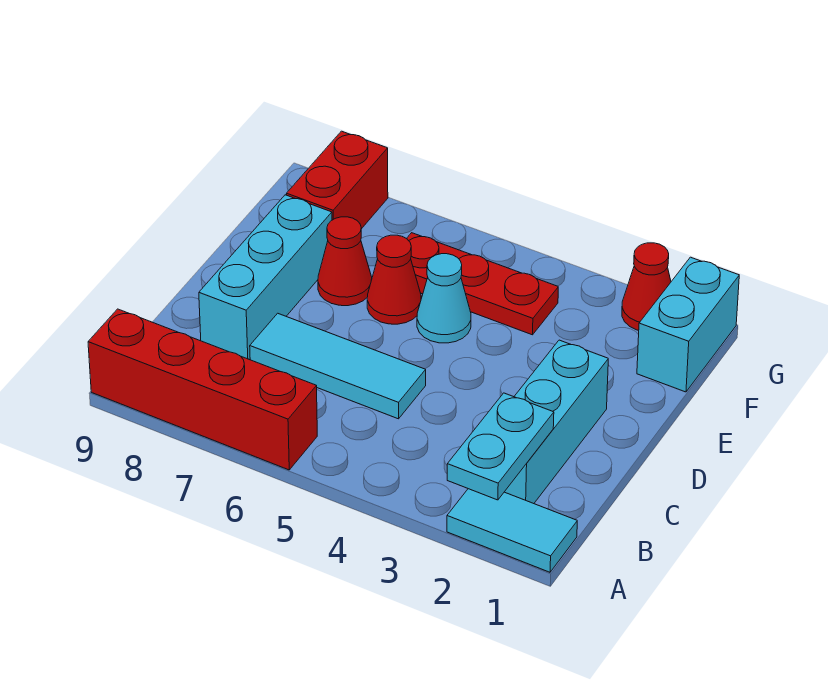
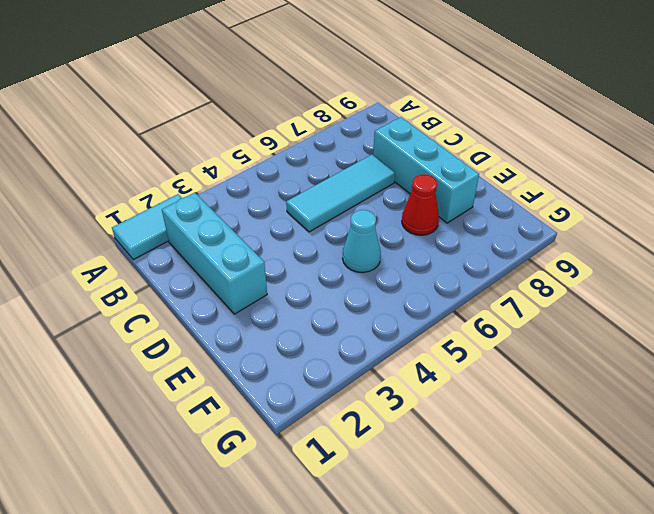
none -> red brick A6:A9 level 1
none -> red cone E6 level 1
none -> cyan brick F1:G1 level 1

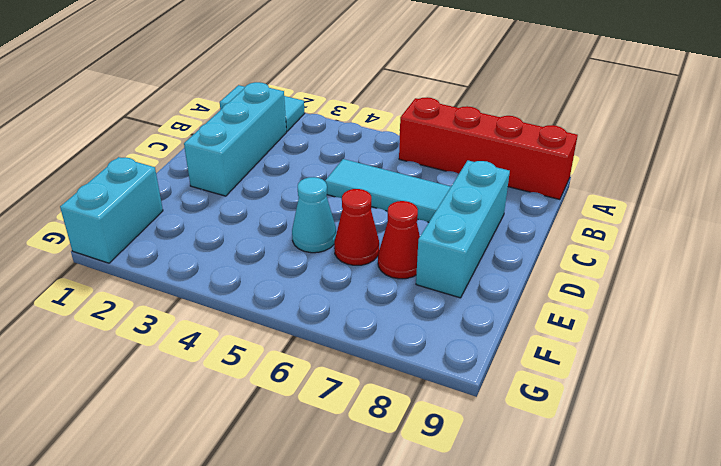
none -> red plate F4:F6 level 1
none -> red brick F8:G8 level 1
none -> red cone G2 level 1

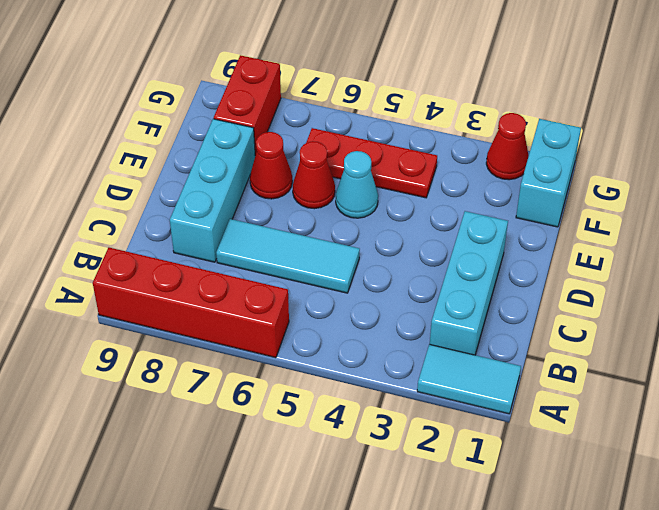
none -> cyan plate A2:B2 level 2

